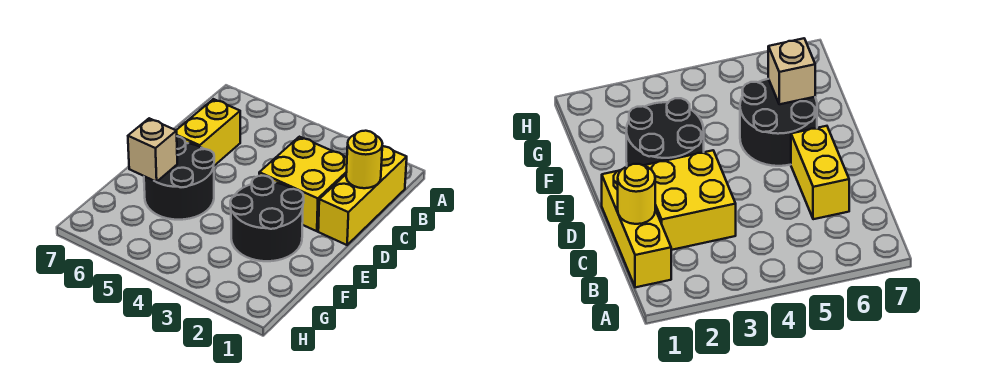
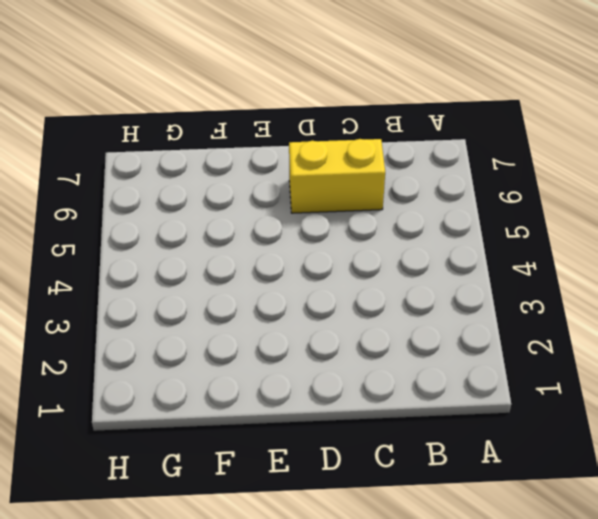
none -> yellow brick B1:D1 level 1
none -> yellow brick C2:D3 level 1

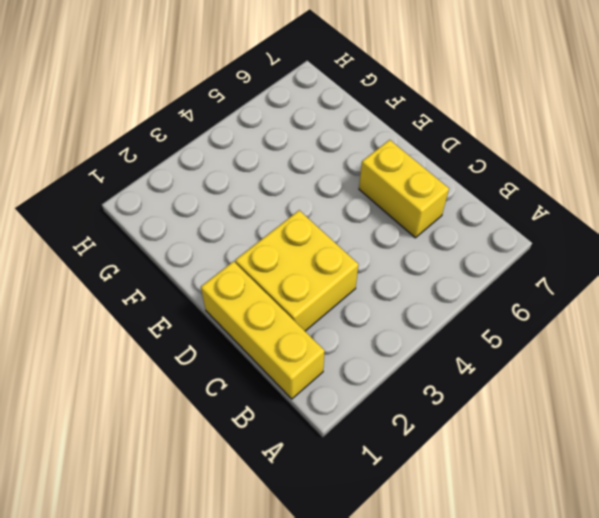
none -> black round brick E2:F3 level 1
none -> black round brick E5:F6 level 1

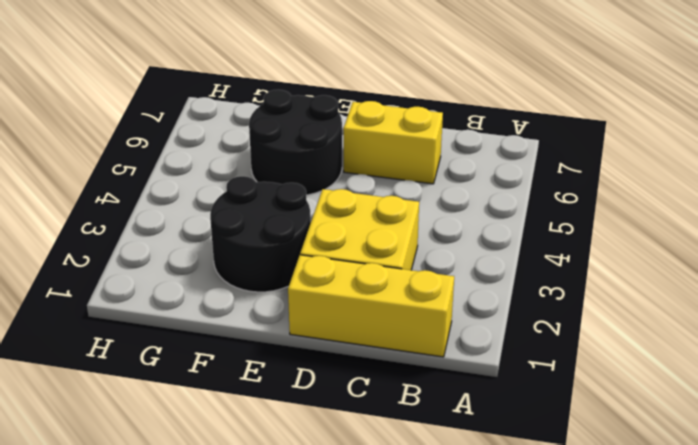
none -> yellow round brick C1 level 2
none -> tan brick F6 level 2

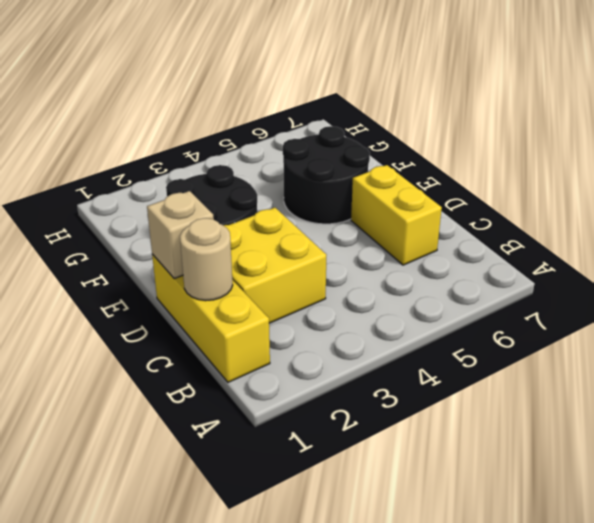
tan round brick C1 level 2 -> yellow round brick C1 level 2
tan brick D1 level 2 -> tan brick F6 level 2

